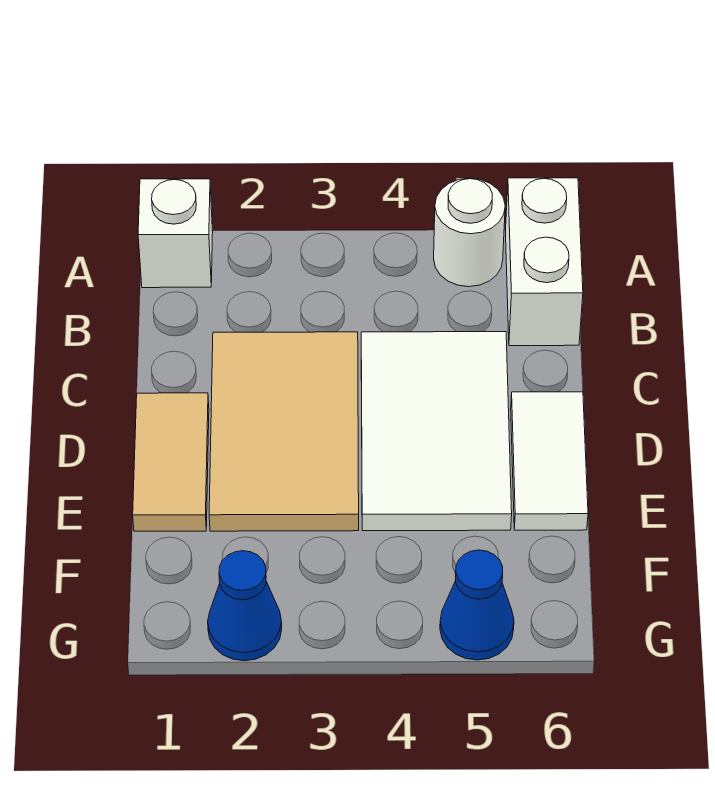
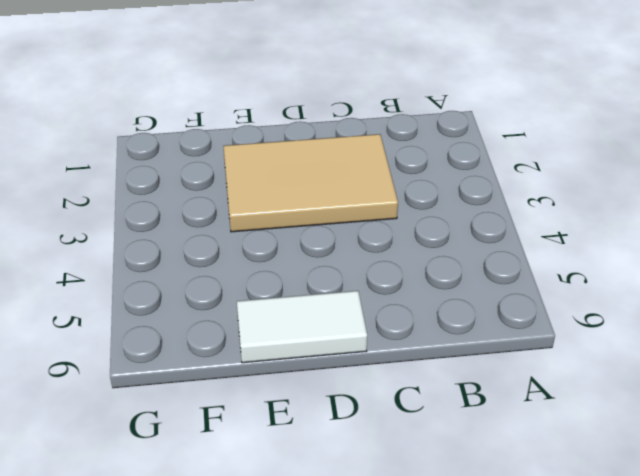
none -> white brick A1 level 1
none -> white round brick A5 level 1

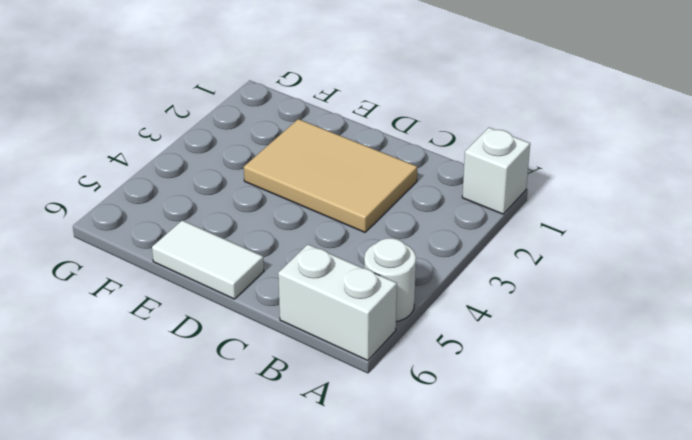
none -> white tile C4:E5 level 1
none -> tan tile D1:E1 level 1

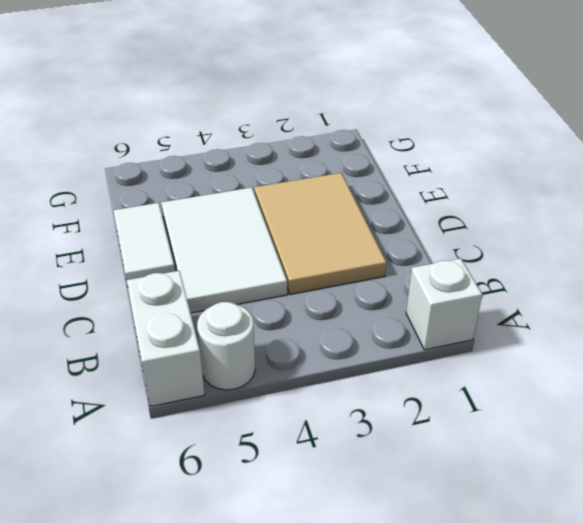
none -> tan tile D1:E1 level 1
none -> blue cone G2 level 1

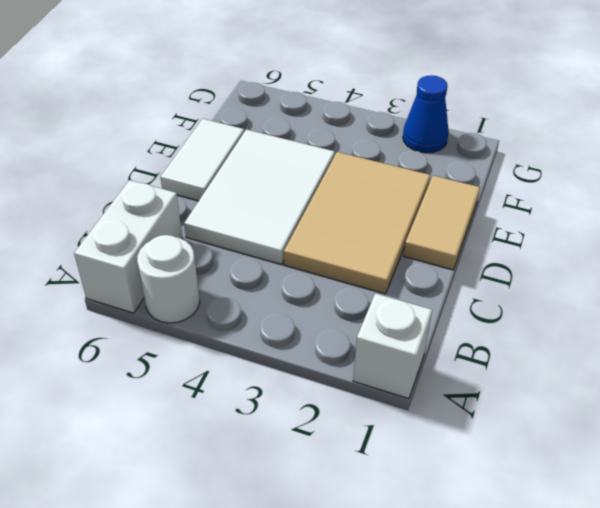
none -> blue cone G5 level 1

